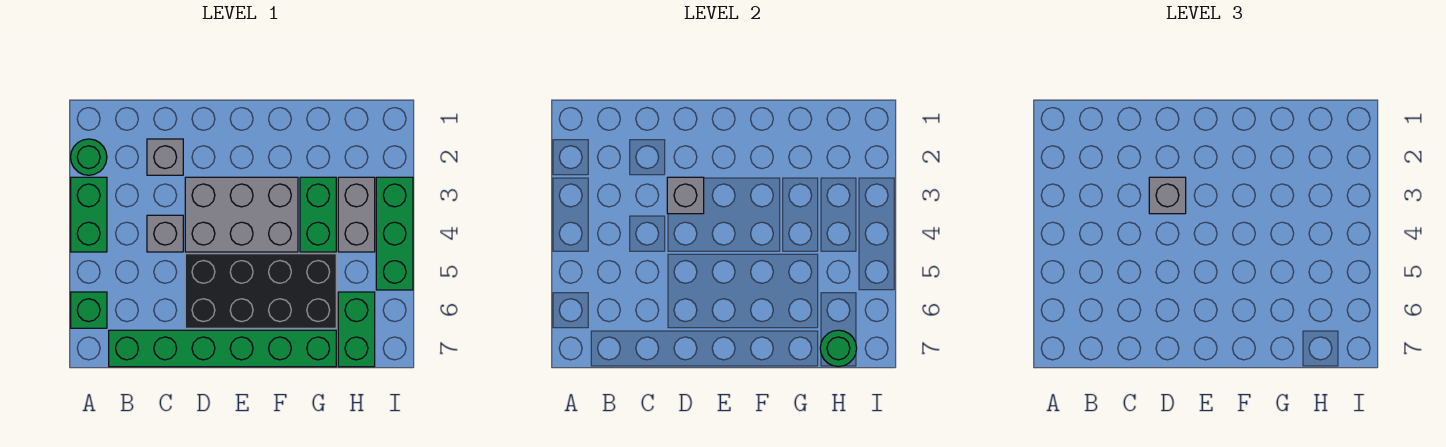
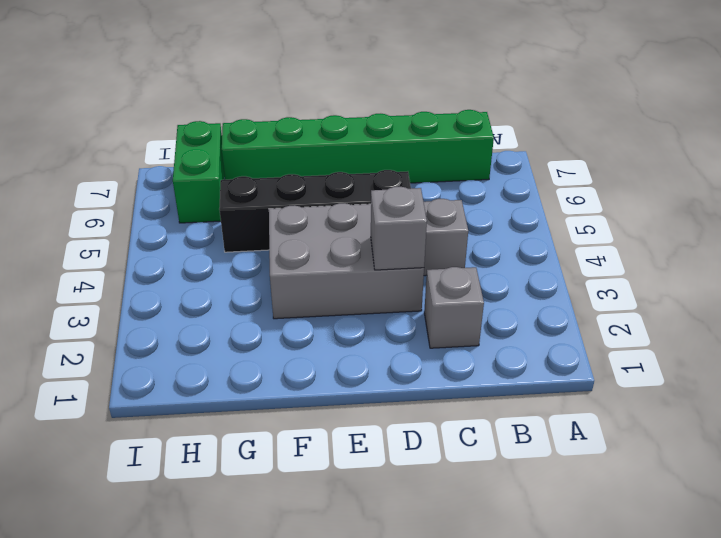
black brick D5:G5 level 1 -> black brick D5:G6 level 1
none -> green round brick A2 level 1
none -> green brick A3:A4 level 1
none -> green brick A6 level 1

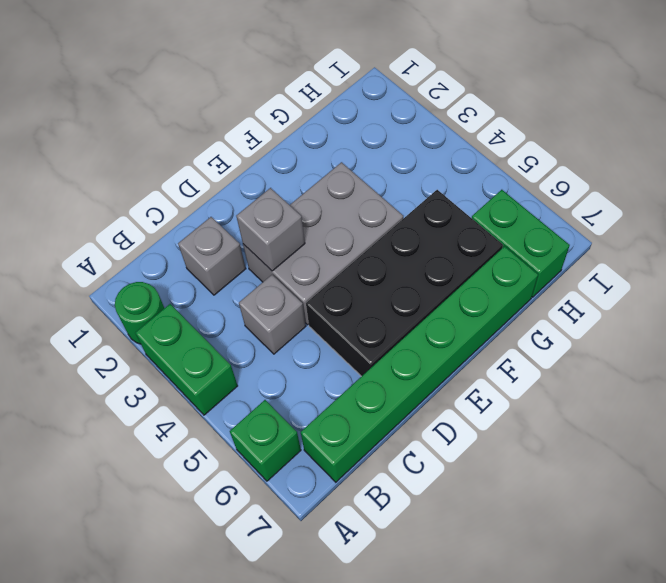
none -> green brick G3:G4 level 1
none -> grey brick H3:H4 level 1
none -> green brick I3:I5 level 1

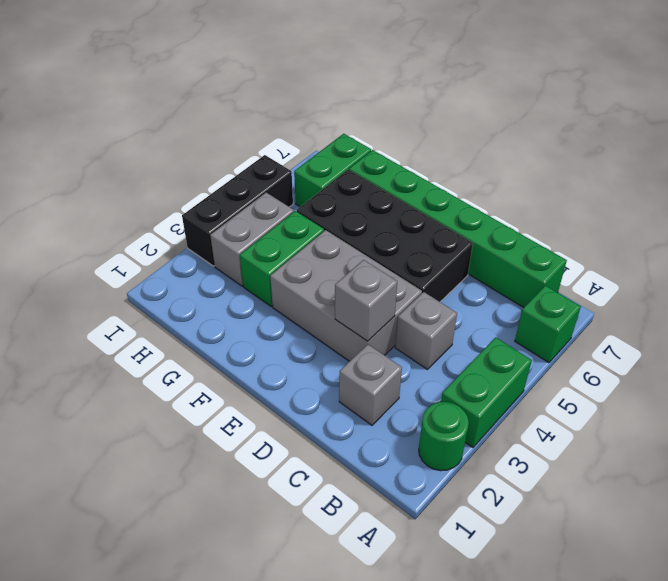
black brick I3:I5 level 1 -> green brick I3:I5 level 1
none -> green round brick H7 level 2
none -> grey brick D3 level 3

